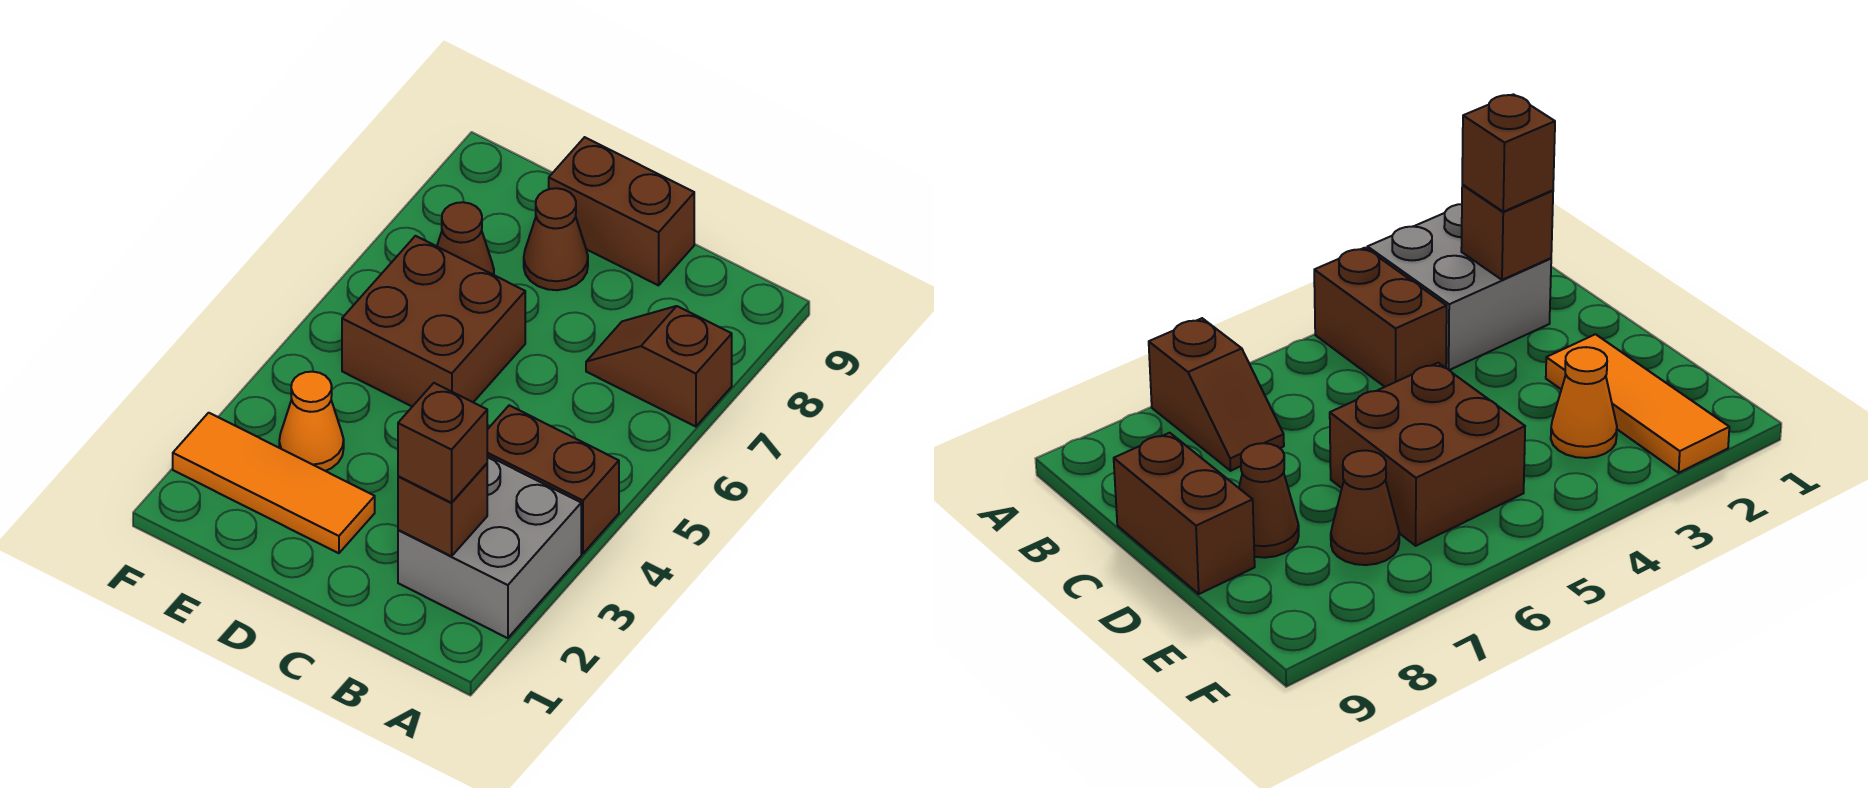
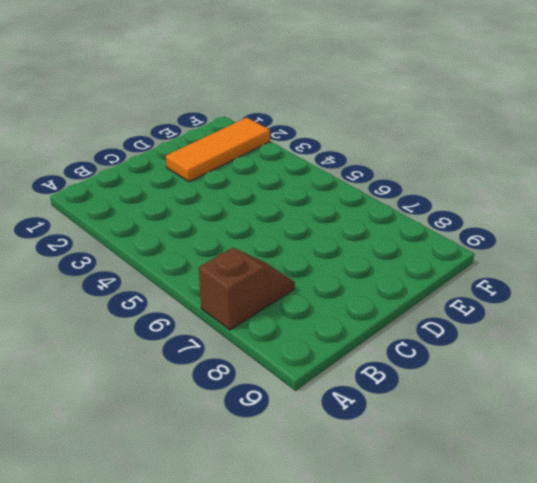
none -> grey brick A2:B3 level 1
none -> brown brick A4:B4 level 1

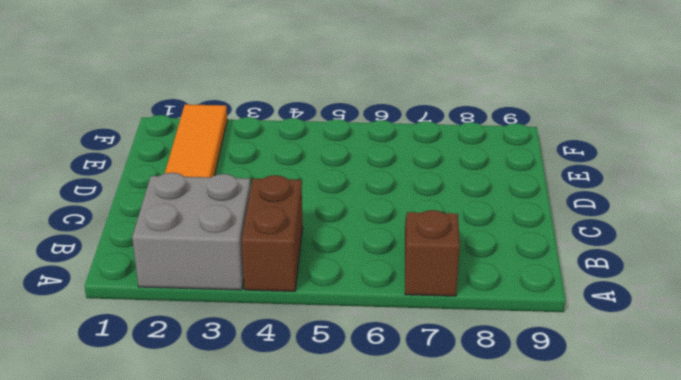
none -> brown brick C9:D9 level 1
none -> brown brick D5:E6 level 1

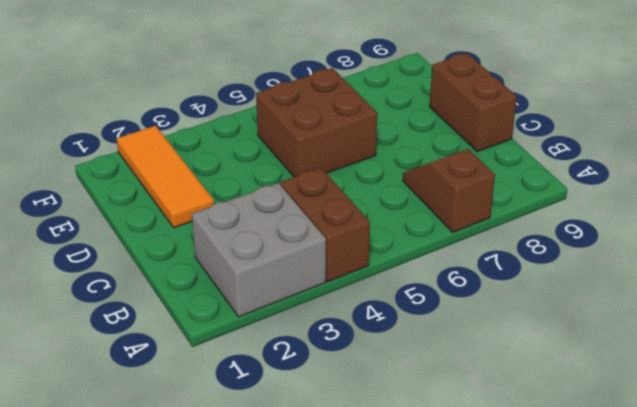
none -> brown cone D8 level 1
none -> orange cone E3 level 1

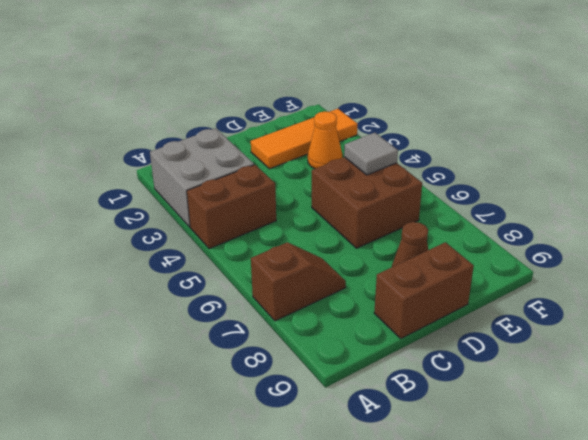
grey tile E5 level 2 -> none
none -> brown cone E7 level 1
none -> brown brick B2 level 2

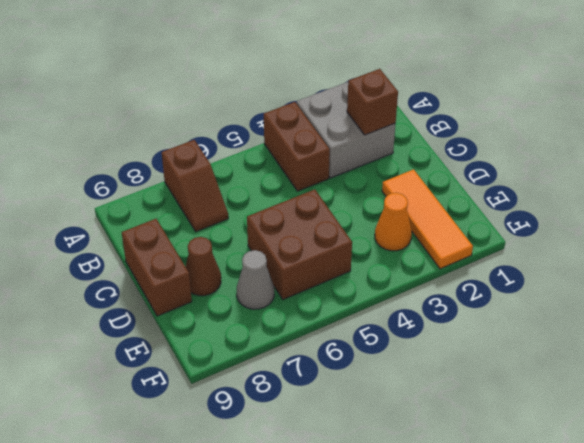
grey cone E7 level 1 -> brown cone E7 level 1
none -> brown brick B2 level 3

